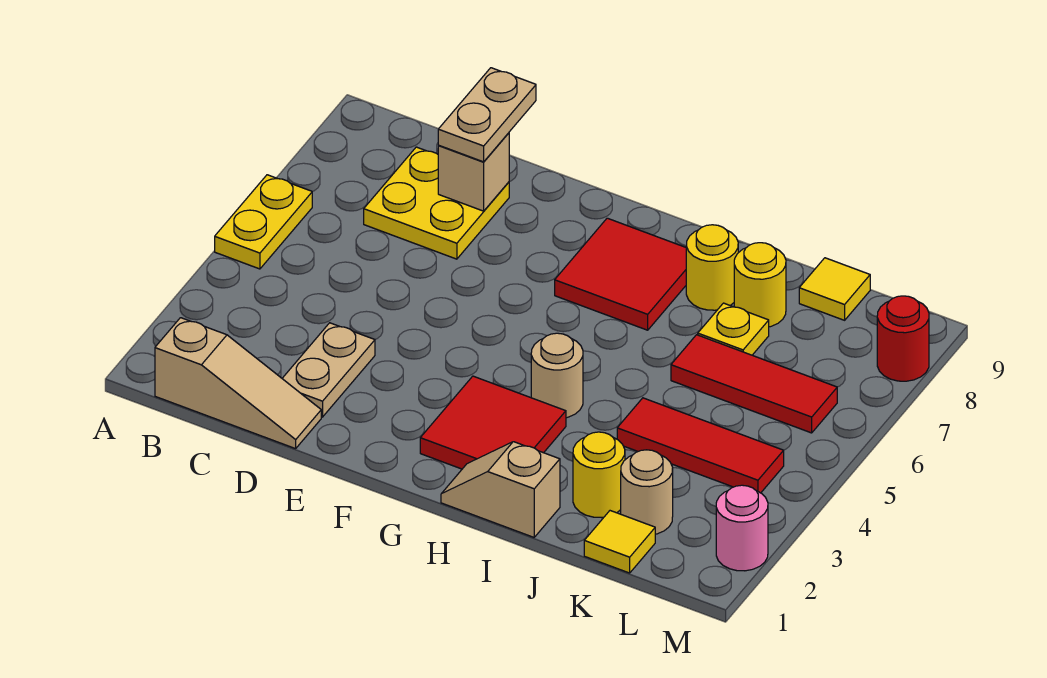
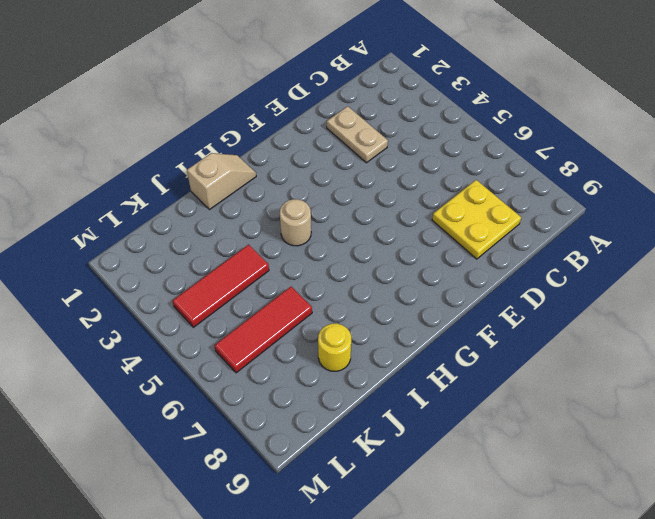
none -> yellow plate A5:A6 level 1
none -> tan slope B1:D1 level 1 top B
none -> red tile G2:H3 level 1

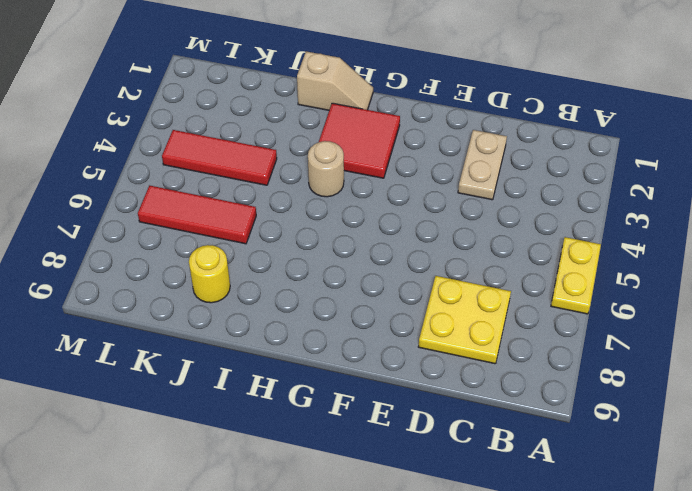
none -> tan slope B1:D1 level 1 top B
none -> red tile G7:H8 level 1
none -> yellow round brick I8 level 1

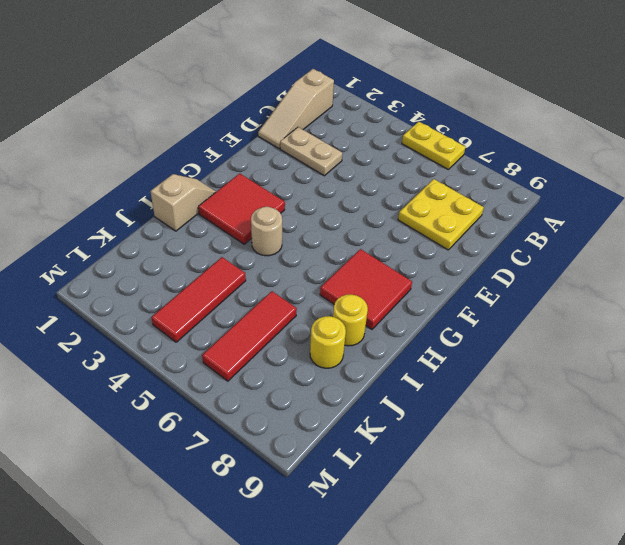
none -> yellow round brick J2 level 1
none -> yellow plate J7 level 1
none -> yellow tile K1 level 1

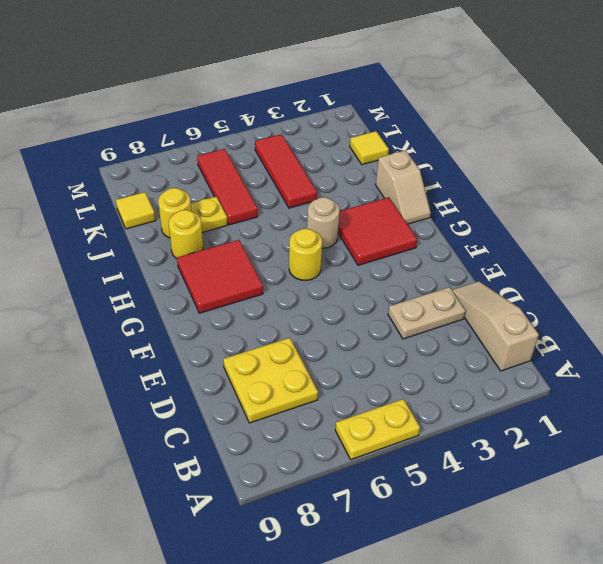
yellow round brick G5 level 1 -> yellow round brick J2 level 1
none -> tan round brick K2 level 1
none -> pink round brick M2 level 1
none -> red round brick M8 level 1

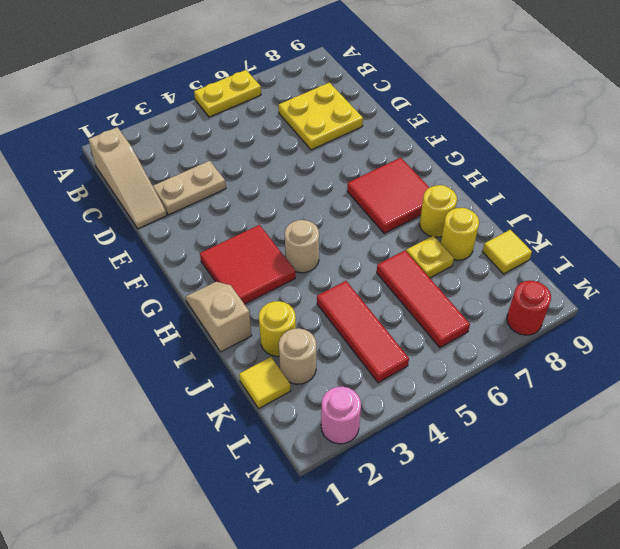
none -> tan brick D8 level 2
none -> tan plate D8:D9 level 3

